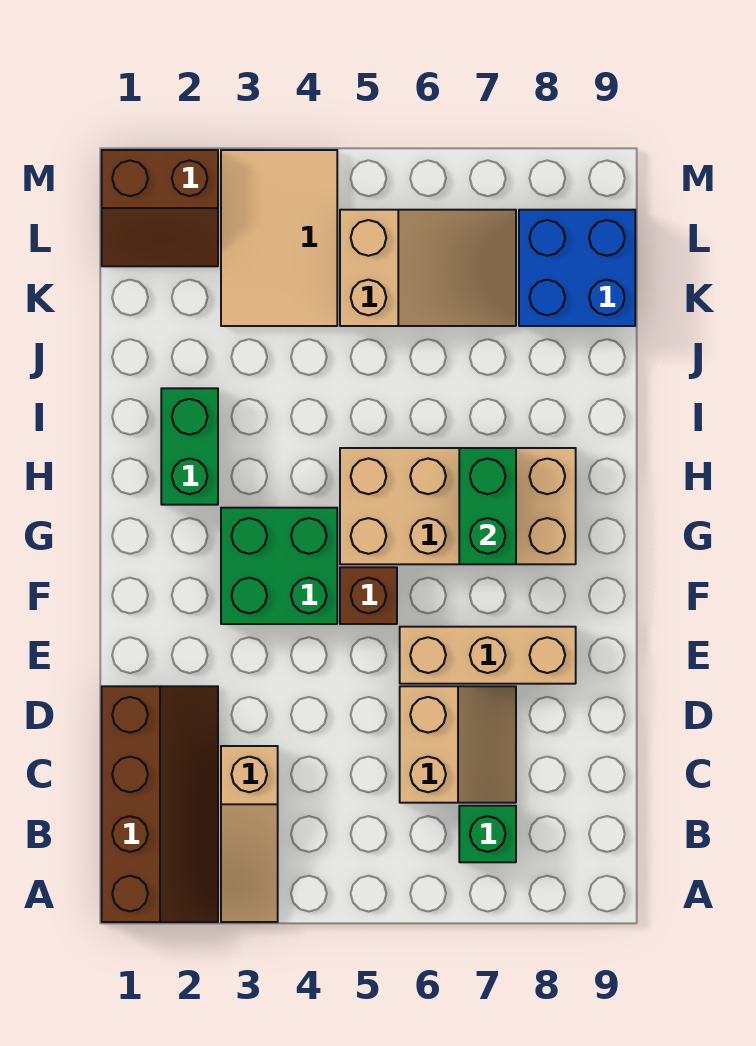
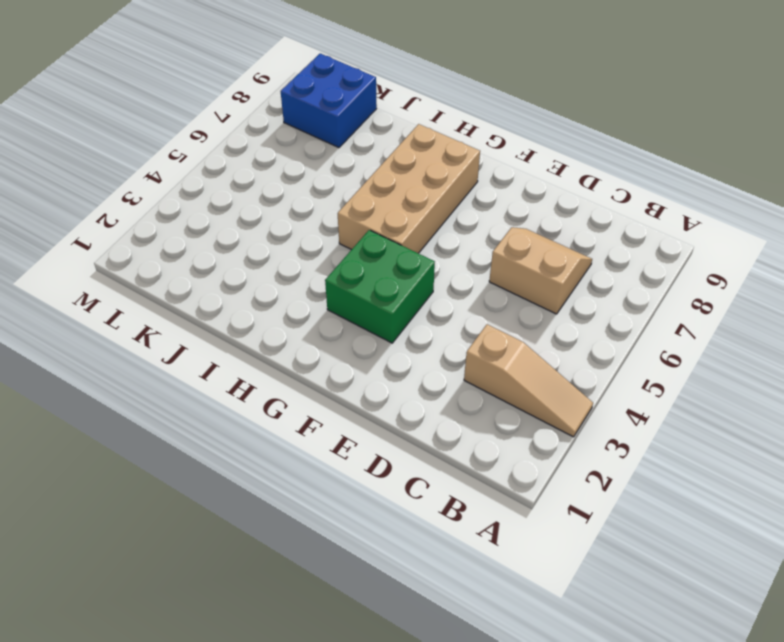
none -> brown slope A1:D2 level 1 top 1
none -> green brick B7 level 1
none -> tan brick E6:E8 level 1

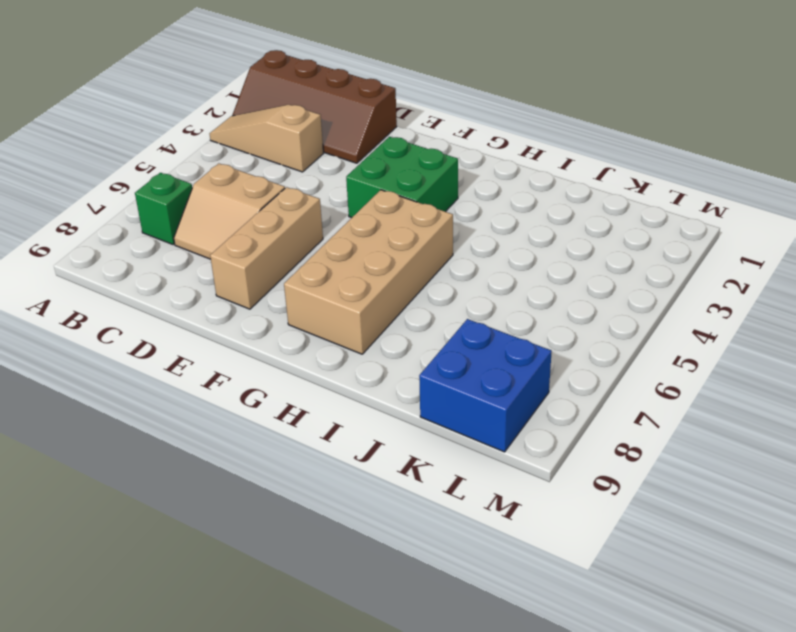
none -> brown brick F5 level 1
none -> green brick H2:I2 level 1
none -> tan tile K3:M4 level 1

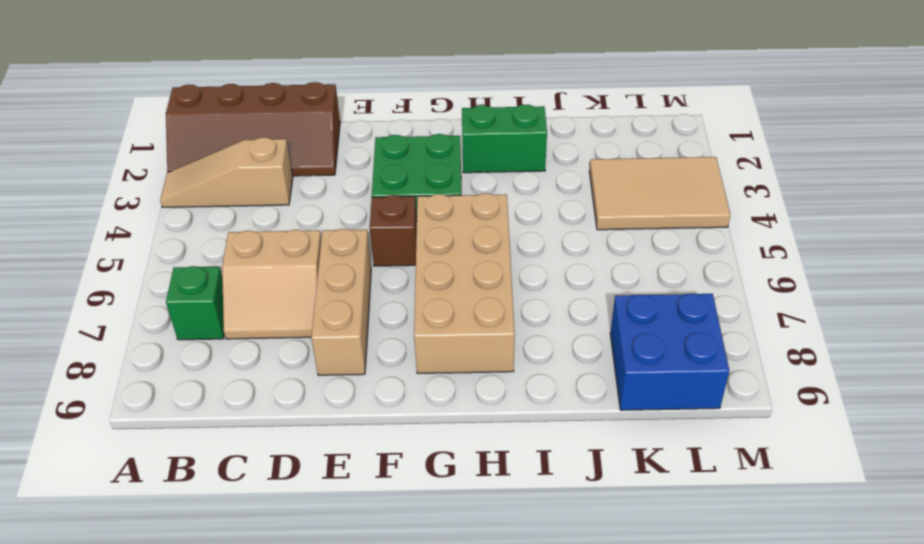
none -> tan slope K5:L7 level 1 top 5
none -> brown slope L1:M2 level 1 top M
none -> green brick G7:H7 level 2

